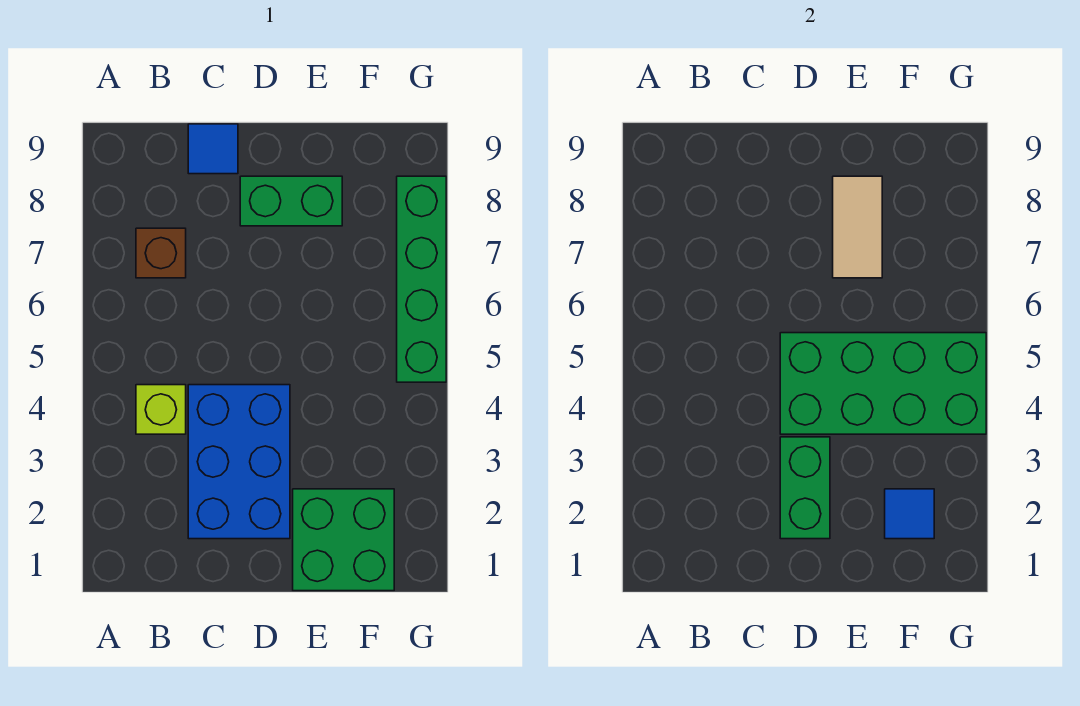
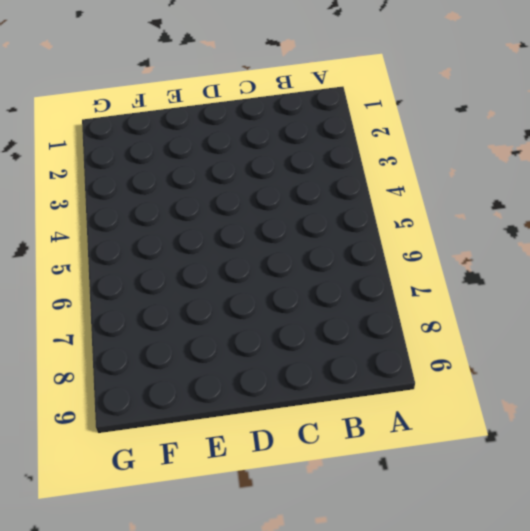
none -> lime brick B4 level 1
none -> brown brick B7 level 1

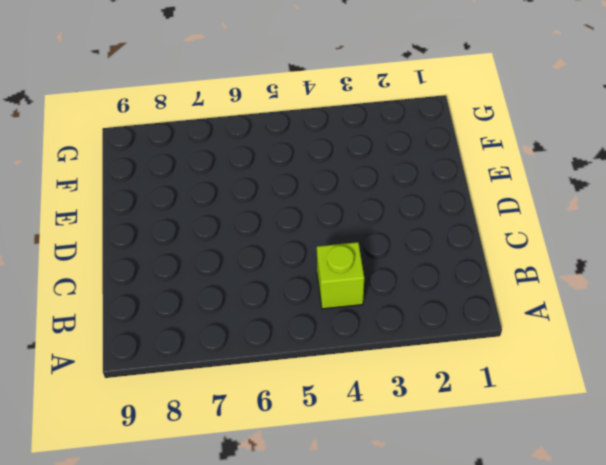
none -> brown brick B7 level 1
none -> blue brick C2:D4 level 1

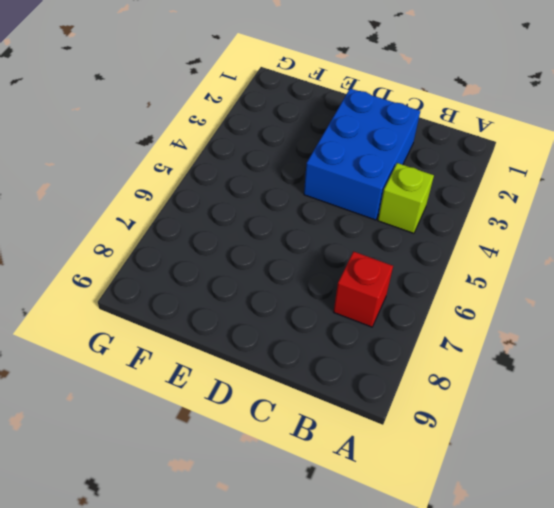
red brick B7 level 1 -> brown brick B7 level 1
none -> blue tile C9 level 1
none -> green brick D8:E8 level 1

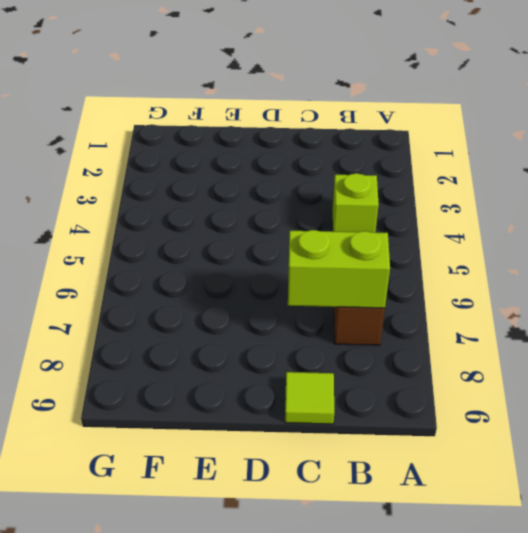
lime brick B7:C7 level 2 -> none
lime tile C9 level 1 -> blue tile C9 level 1
none -> blue brick C2:D4 level 1
none -> green brick D8:E8 level 1

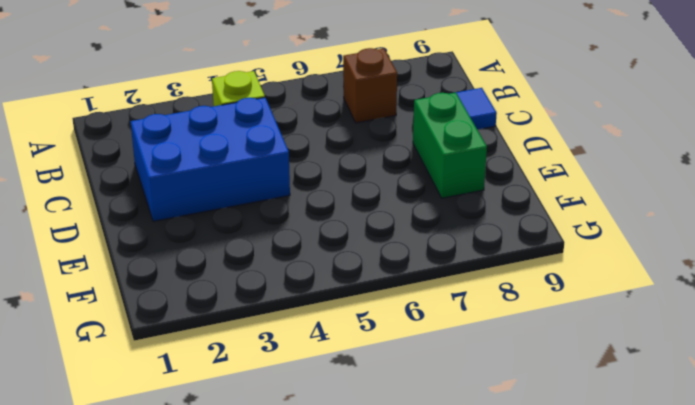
none -> green brick E1:F2 level 1
none -> green brick G5:G8 level 1

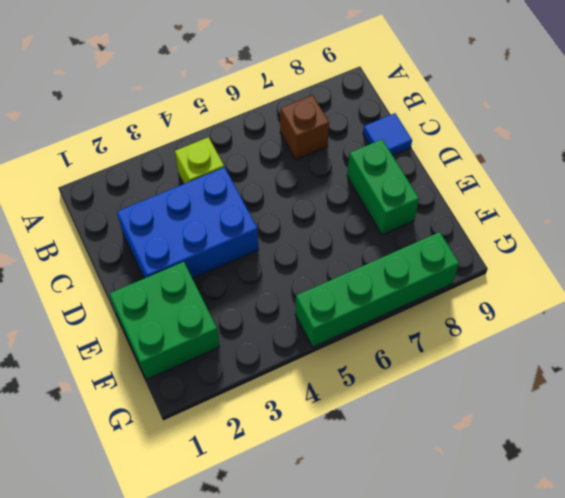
none -> green brick D2:D3 level 2
none -> green brick D4:G5 level 2

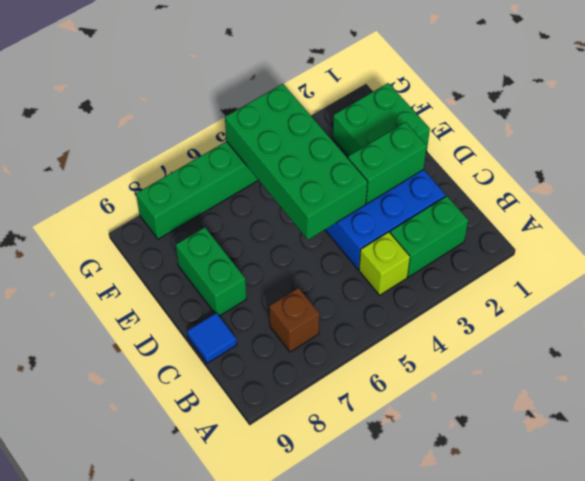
green brick B2:B3 level 1 -> none
none -> tan tile E7:E8 level 2
none -> blue tile F2 level 2

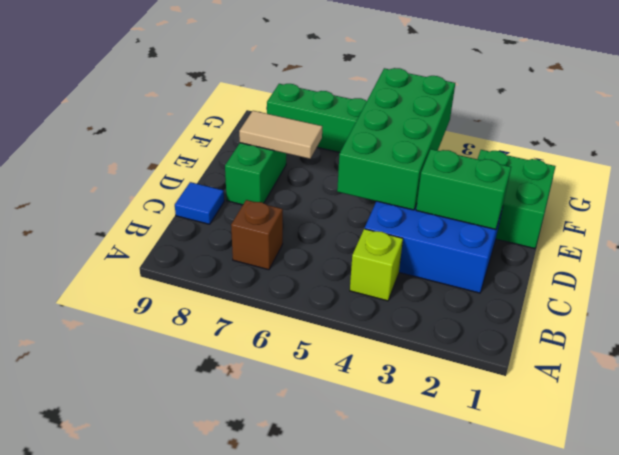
none -> blue tile F2 level 2

